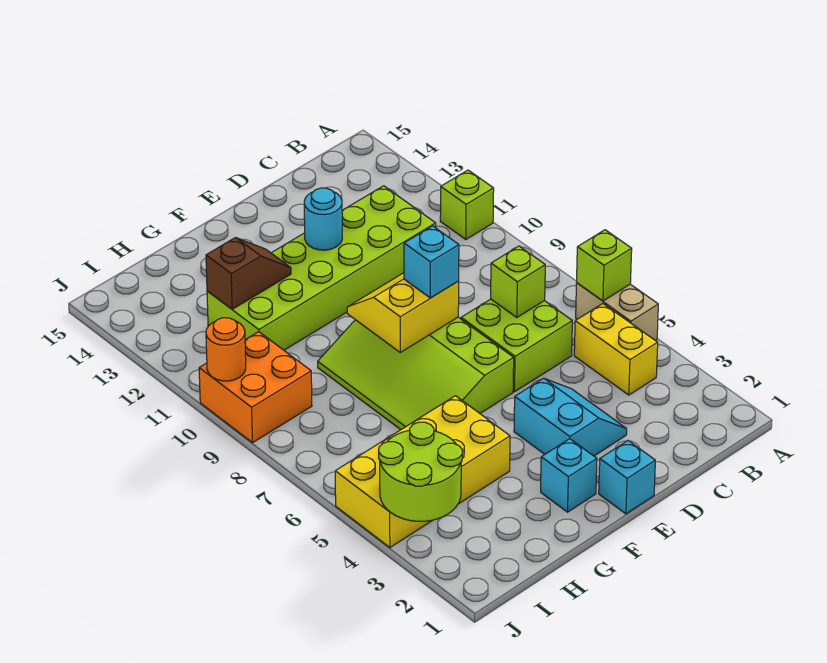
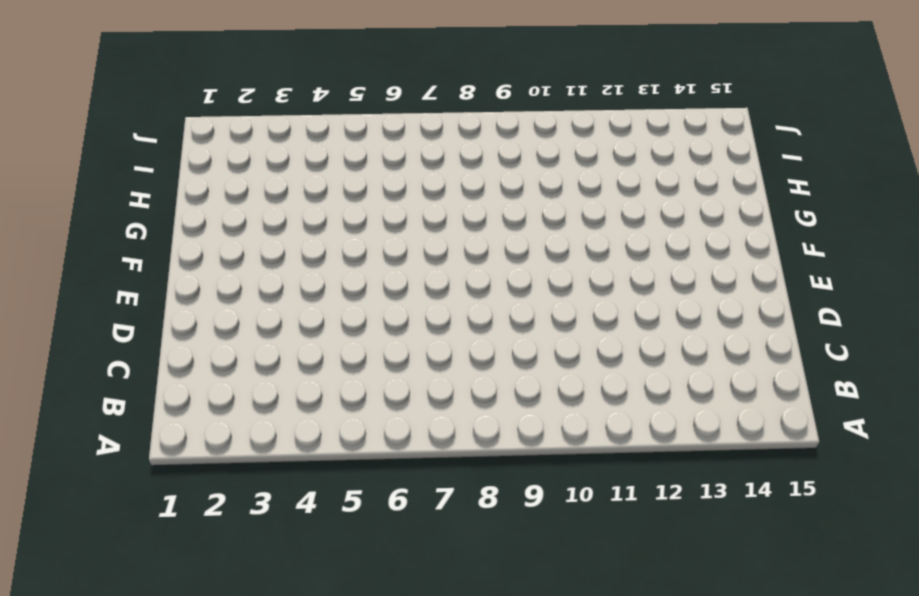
none -> tan brick A5:A6 level 1
none -> lime brick A11 level 1
none -> yellow brick B4:B5 level 1

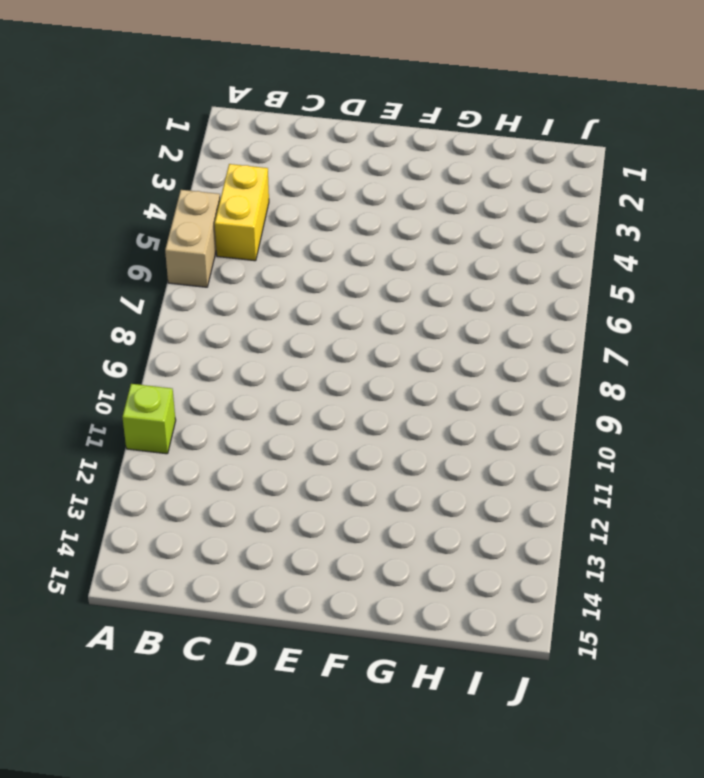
none -> lime brick C6:D7 level 1
none -> lime brick C11:H12 level 1
none -> cyan slope D3:E4 level 1 top E

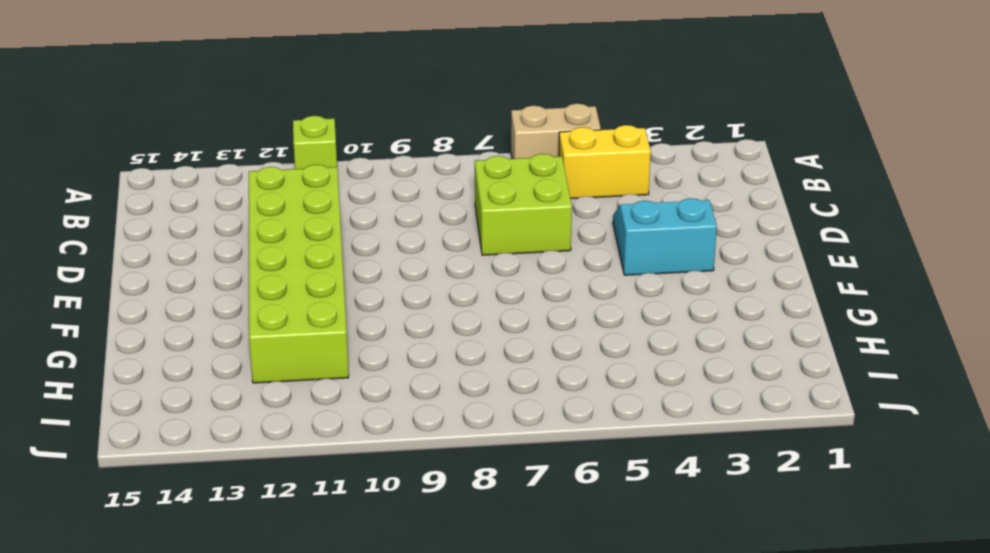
none -> cyan brick E1 level 1
none -> lime slope E6:G9 level 1 top E
none -> cyan brick F2 level 1

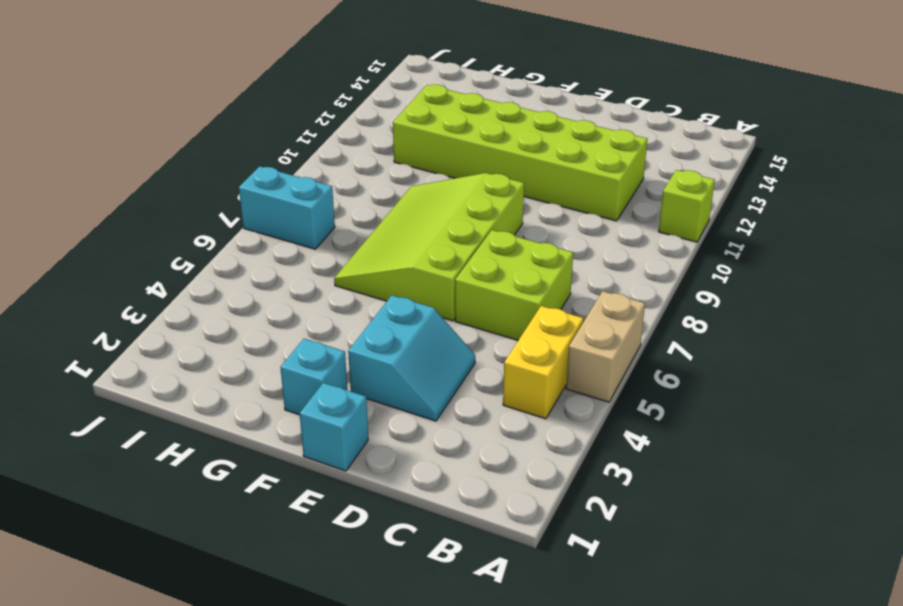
cyan brick I7:J7 level 1 -> none
none -> yellow brick G4:J5 level 1
none -> orange brick I9:J10 level 1
none -> lime brick A6 level 2

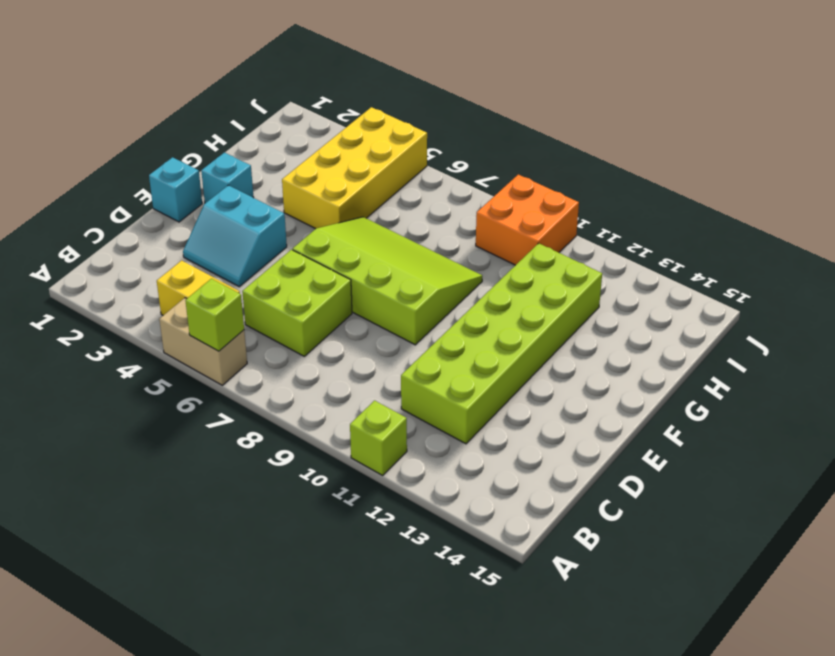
none -> lime brick C7 level 2
none -> yellow slope E8:F9 level 2 top 8
none -> cyan round brick E12 level 2

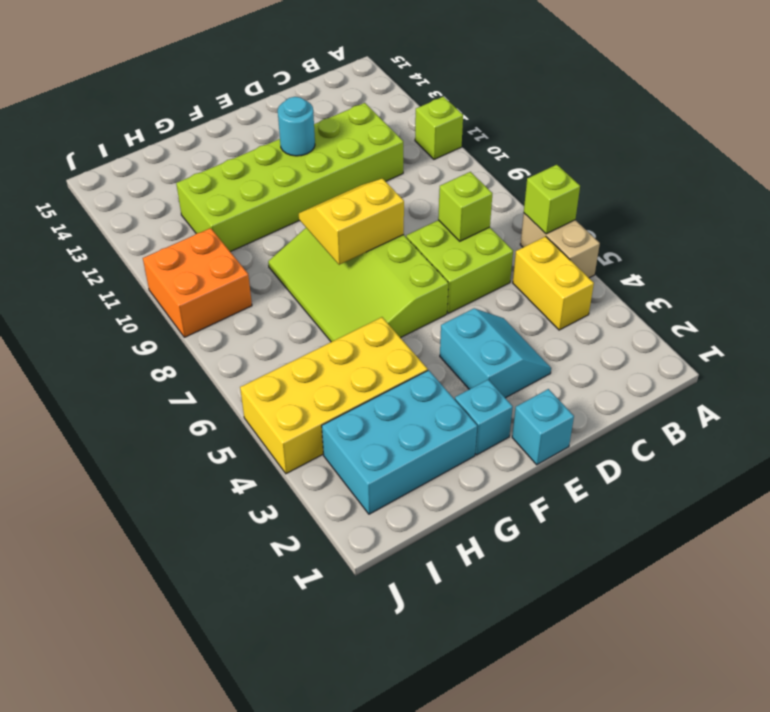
cyan brick G2:I3 level 1 -> none
none -> brown slope G12:H12 level 2 top H
none -> lime round brick I3:J4 level 2
none -> orange round brick J10 level 2

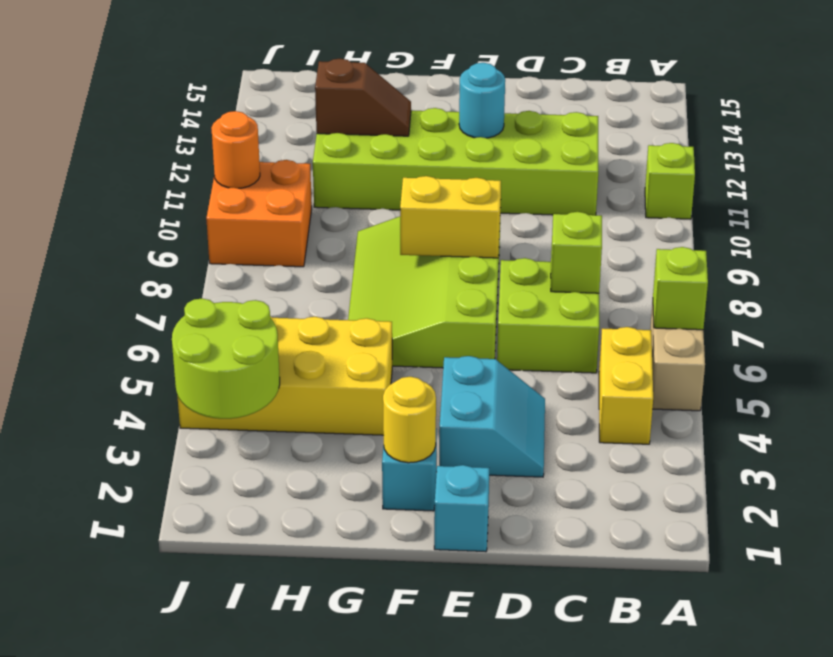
yellow round brick F2 level 2 -> none
none -> cyan brick E8 level 3

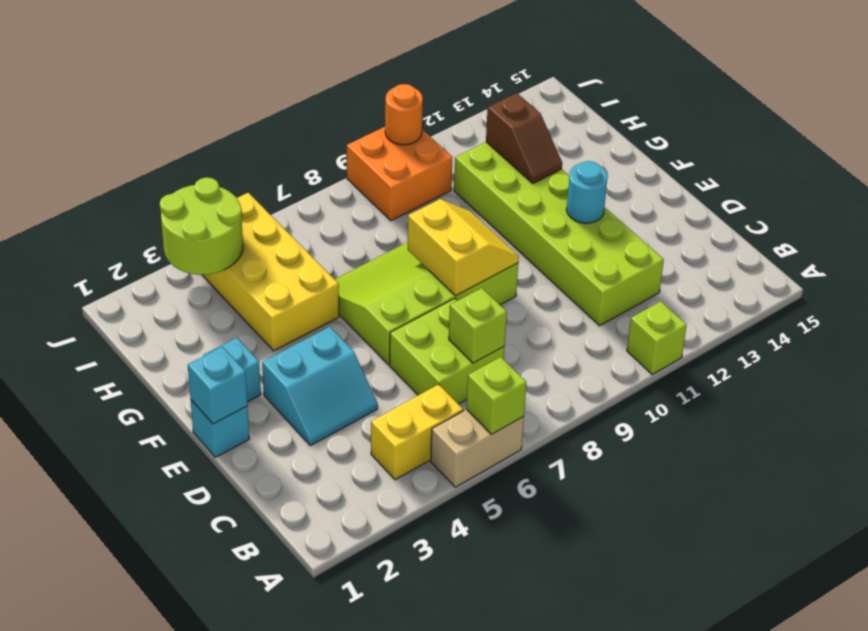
cyan brick E1 level 2 -> cyan brick E8 level 3

